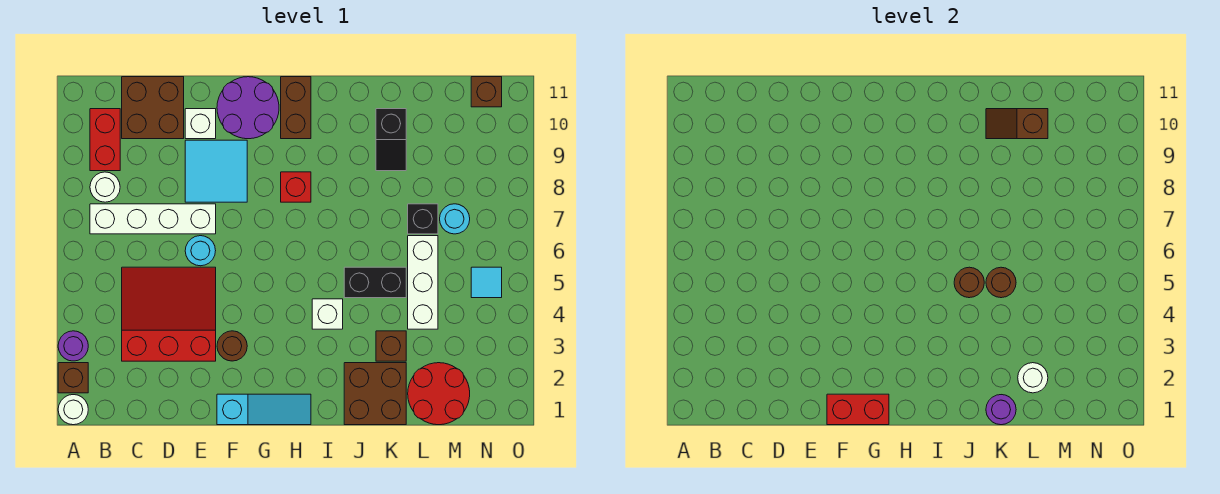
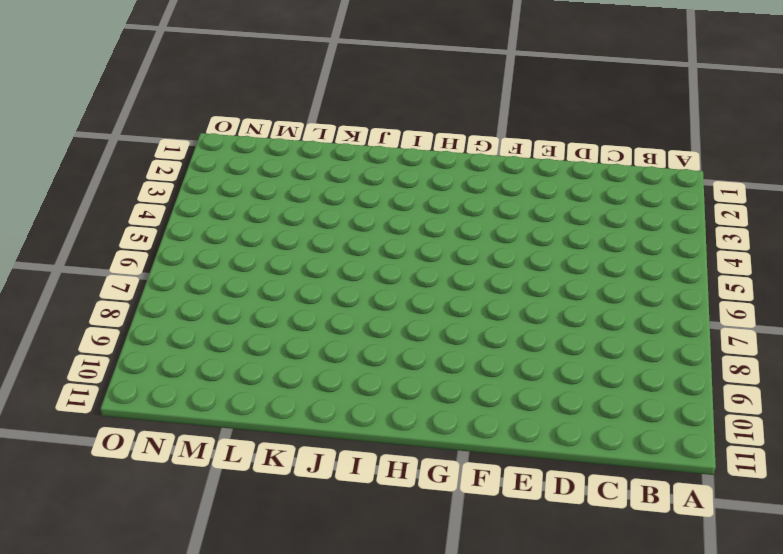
none -> white round brick A1 level 1
none -> brown brick A2 level 1
none -> purple round brick A3 level 1
none -> white brick B7:E7 level 1

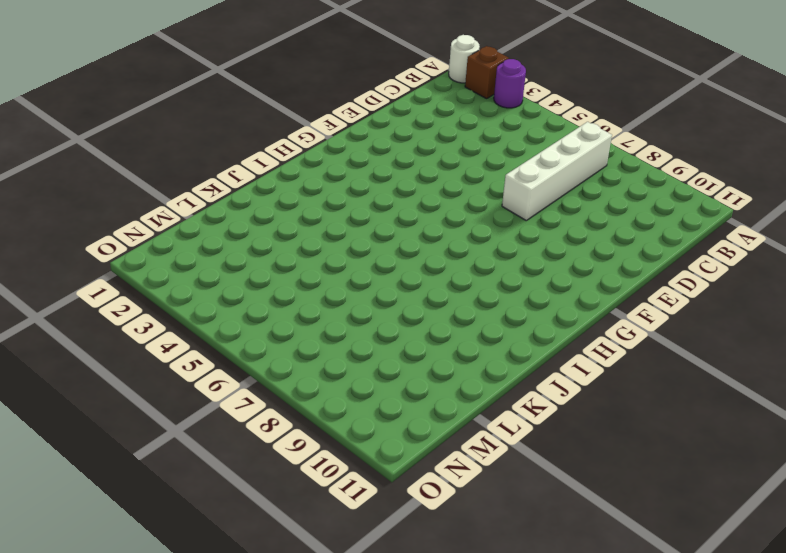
none -> white round brick B8 level 1
none -> red brick B9:B10 level 1
none -> red slope C3:E5 level 1 top 3
none -> brown brick C10:D11 level 1

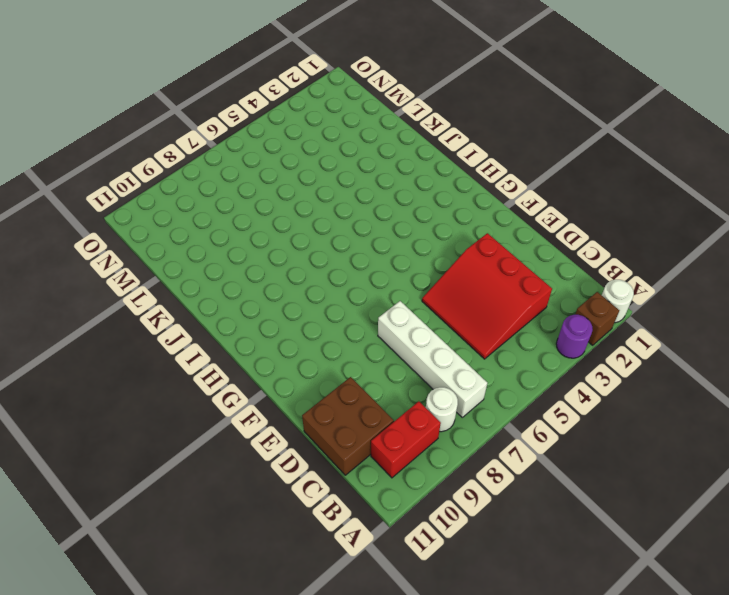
none -> cyan round brick E6 level 1
none -> cyan tile E8:F9 level 1
none -> white brick E10 level 1
none -> cyan slope F1:H1 level 1 top F

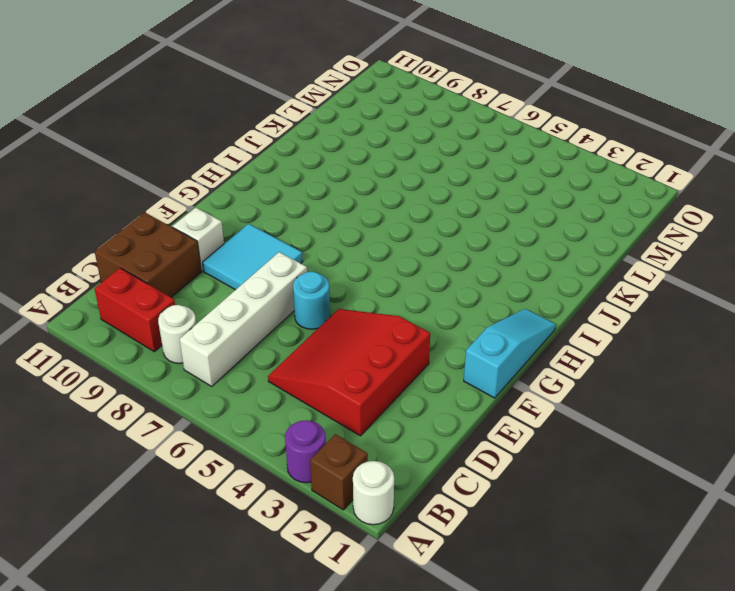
none -> brown round brick F3 level 1
none -> purple round brick F10:G11 level 1
none -> red brick H8 level 1
none -> brown brick H10:H11 level 1

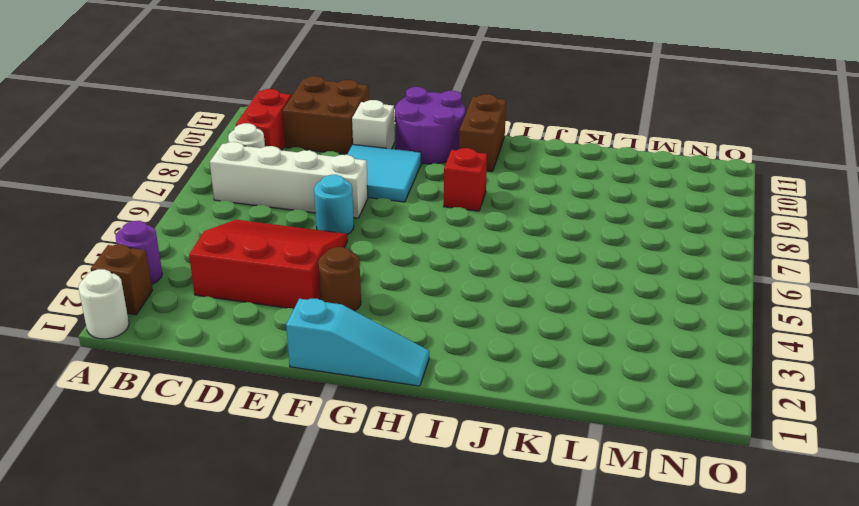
none -> white brick I4 level 1
none -> brown brick J1:K2 level 1
none -> black brick J5:K5 level 1
none -> brown brick K3 level 1

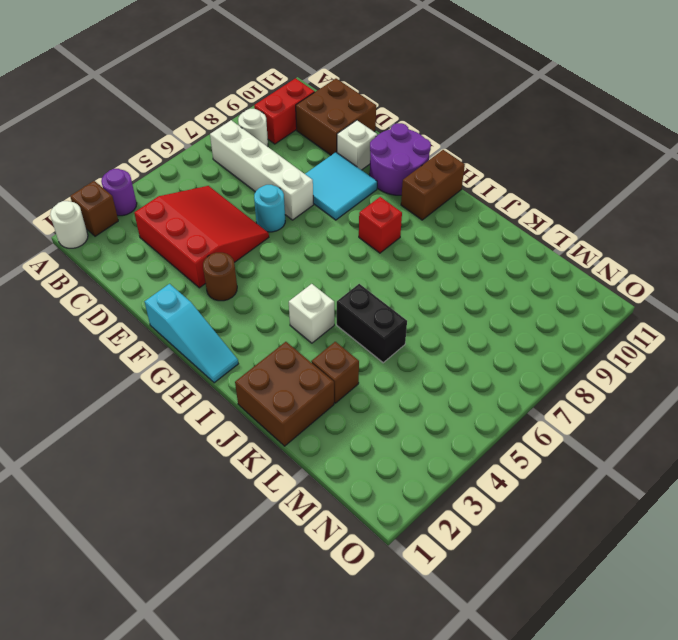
none -> black slope K9:K10 level 1 top 10
none -> red round brick L1:M2 level 1
none -> white brick L4:L6 level 1
none -> black brick L7 level 1

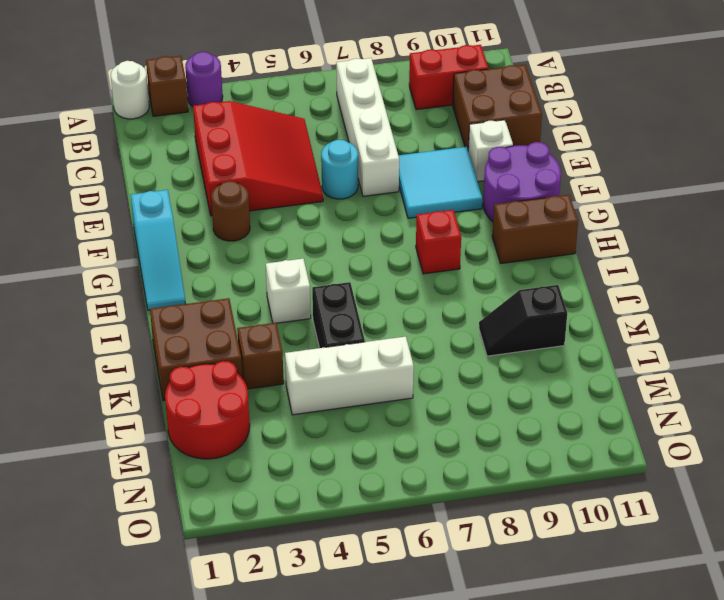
none -> white round brick B8 level 1
none -> black brick L7 level 1
none -> cyan round brick M7 level 1
none -> cyan tile N5 level 1

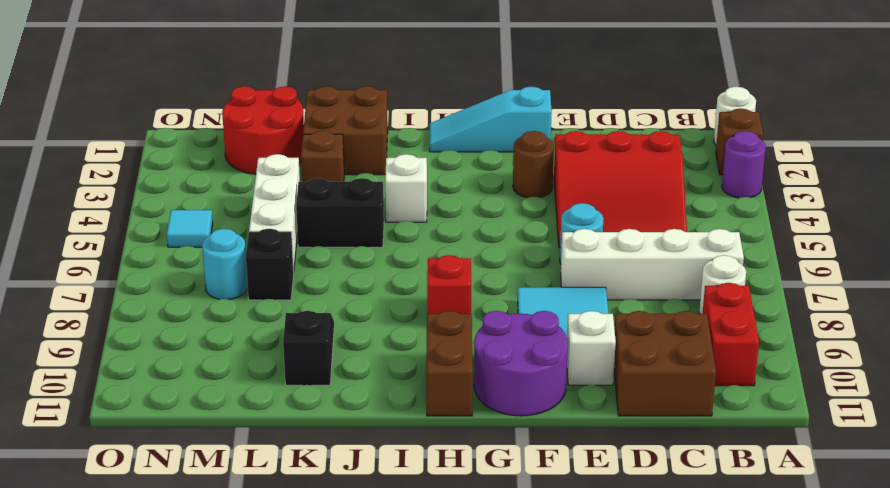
none -> brown brick N11 level 1
none -> red brick F1:G1 level 2
none -> brown round brick J5 level 2
none -> purple round brick K1 level 2

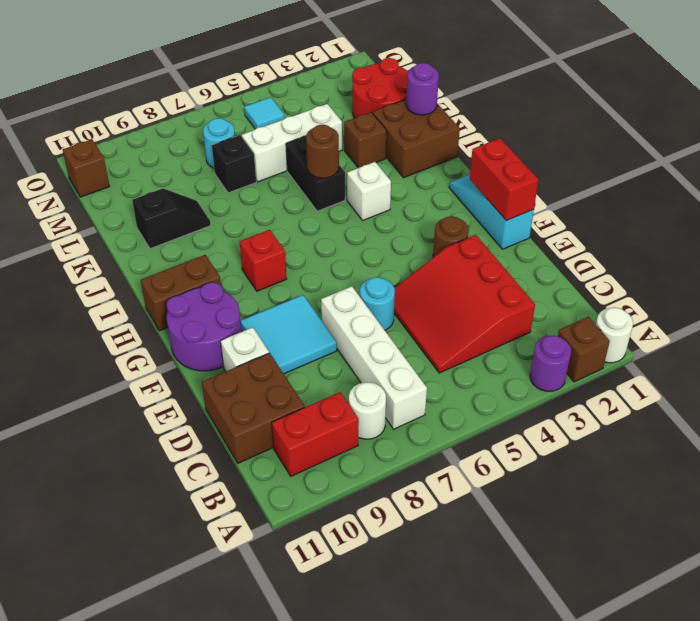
none -> brown round brick K5 level 2
none -> brown slope K10:L10 level 2 top L
none -> white round brick L2 level 2

